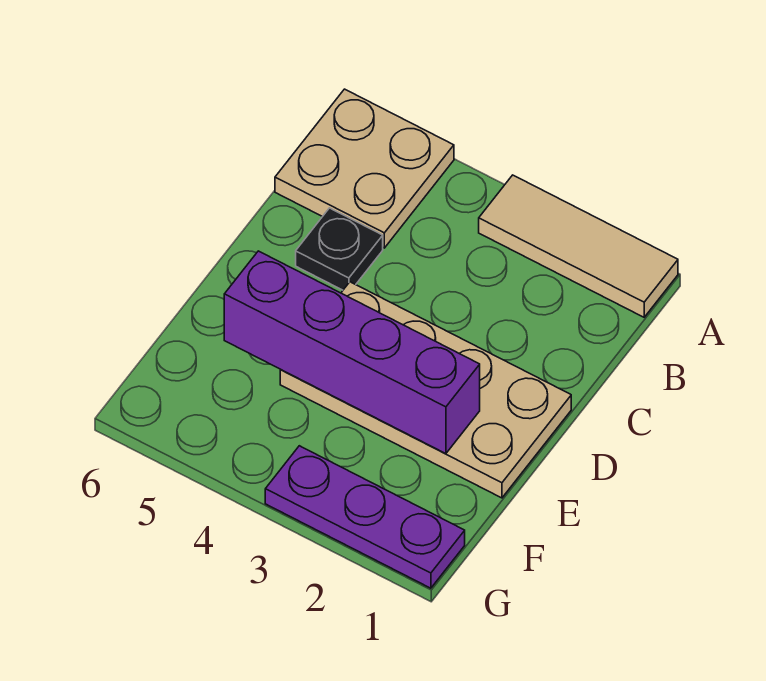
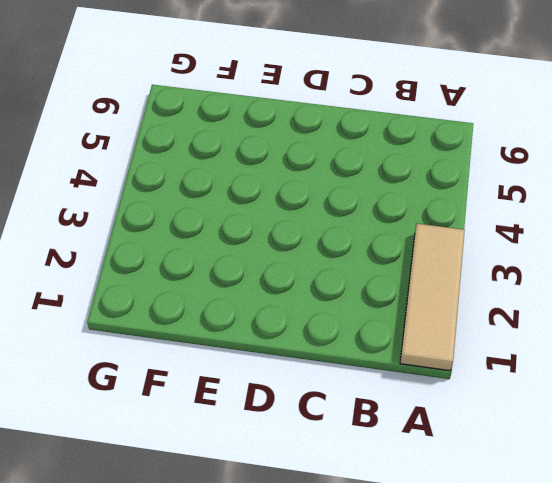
none -> tan plate A5:B6 level 1
none -> black plate C5 level 1

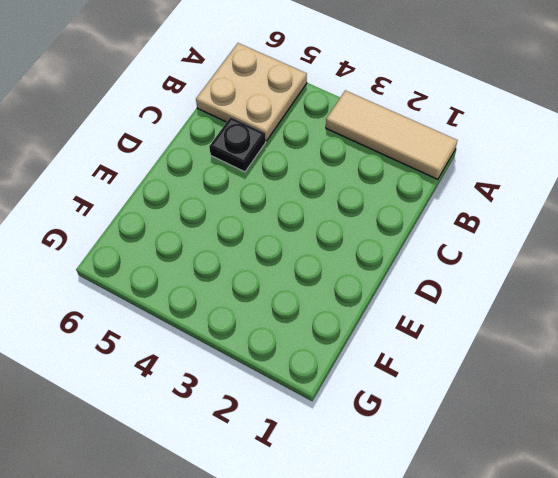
none -> tan plate D1:E4 level 1
none -> purple plate G1:G3 level 1

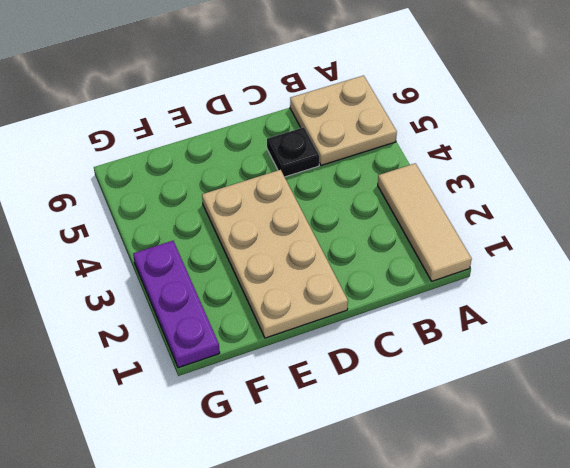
none -> purple brick E2:E5 level 2

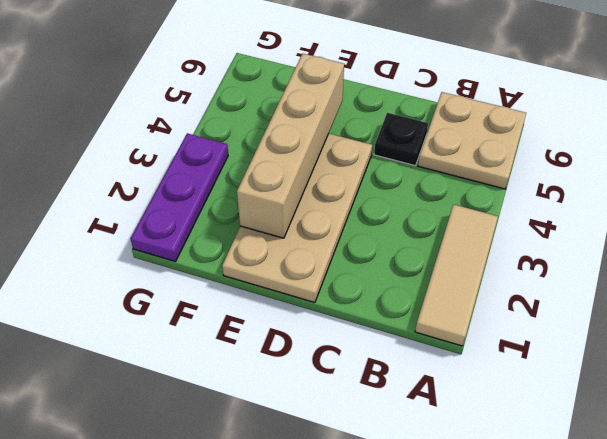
tan brick E2:E5 level 2 -> purple brick E2:E5 level 2

